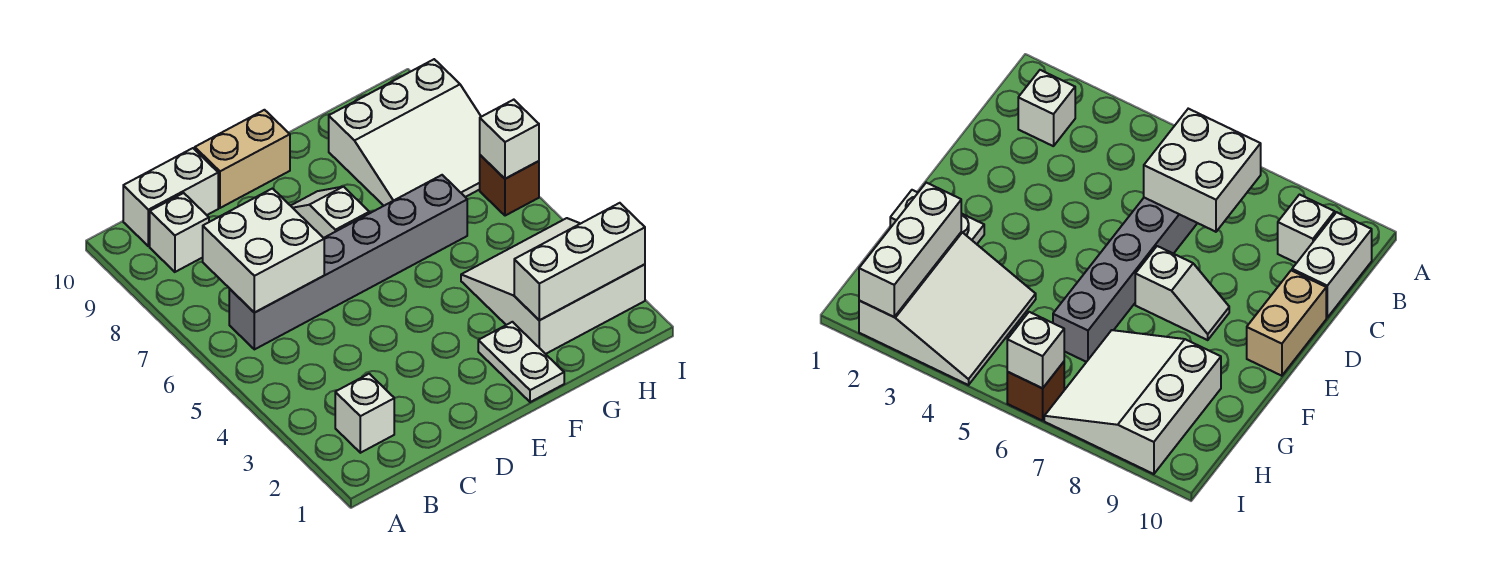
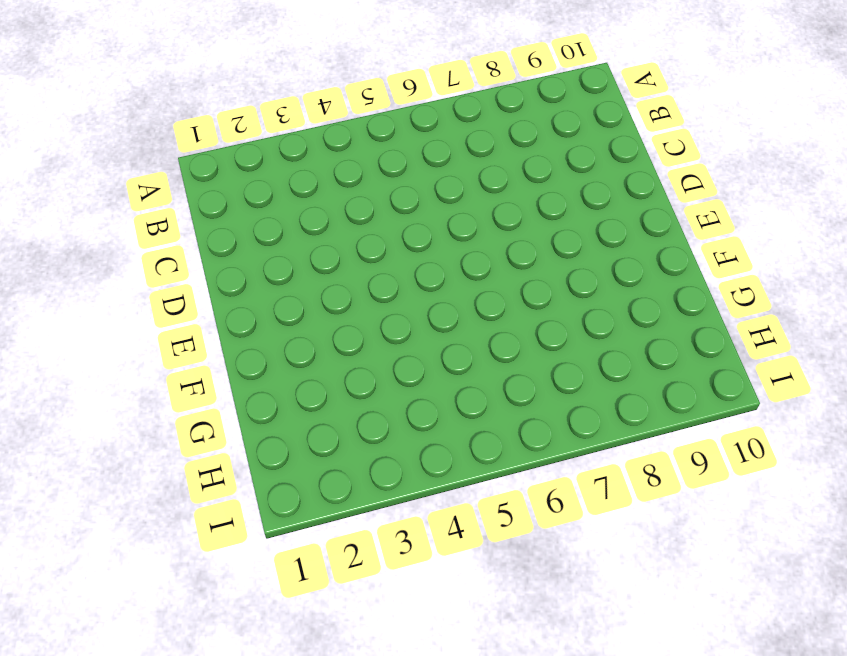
none -> white brick B2 level 1
none -> grey brick B6:G6 level 1
none -> white brick B9 level 1

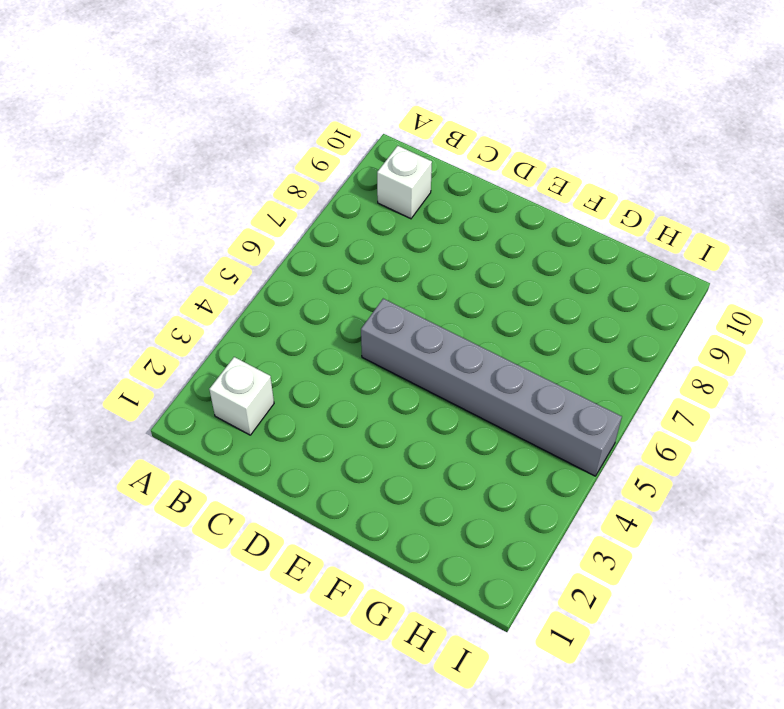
grey brick D5:I5 level 1 -> grey brick B6:G6 level 1
none -> white brick B10:C10 level 1
none -> tan brick D10:E10 level 1
none -> white slope E7:E8 level 1 top 7

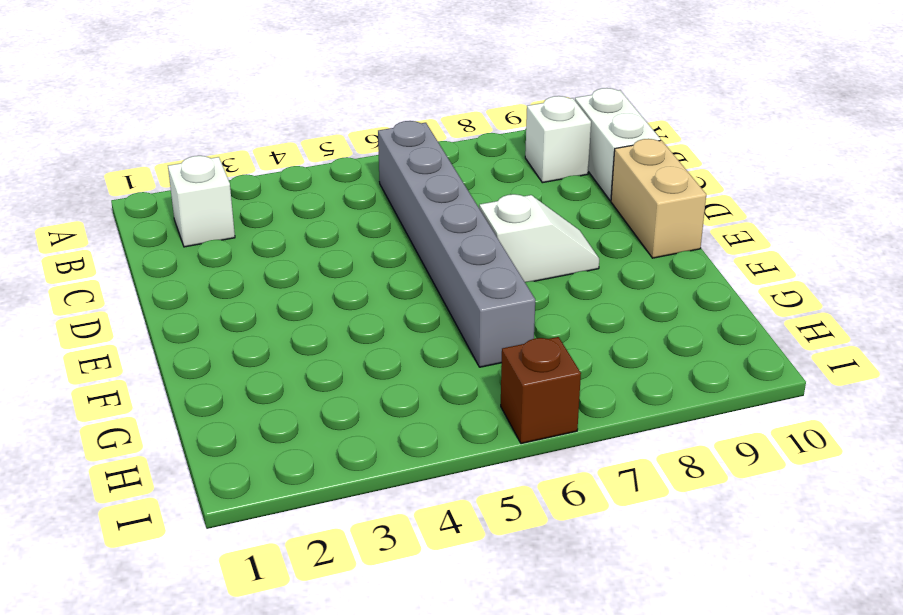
none -> white plate F1:F2 level 1
none -> white slope G2:I4 level 1 top 2
none -> white slope G7:I9 level 1 top 9

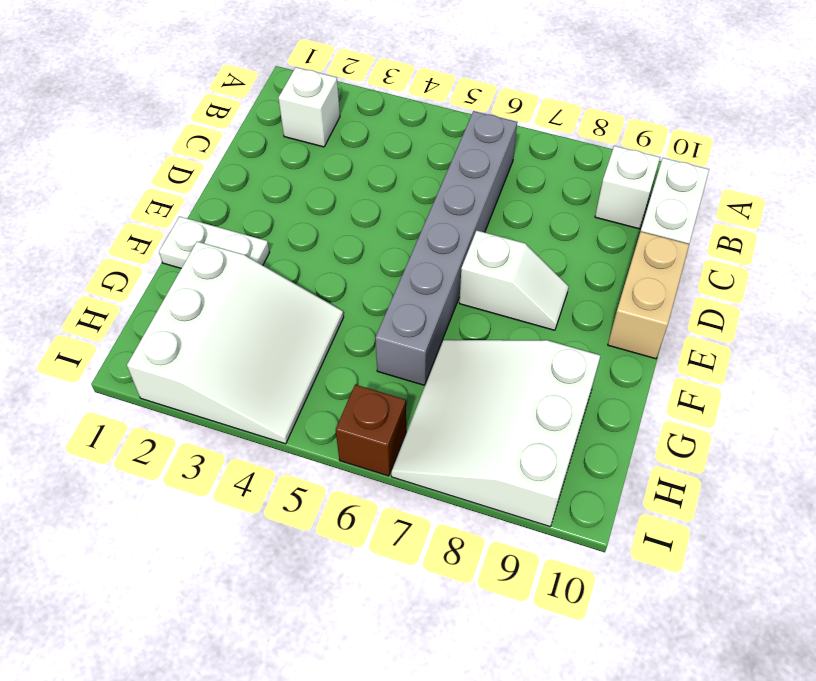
none -> white brick B6:C7 level 2
none -> white brick G2:I2 level 2
none -> white brick I6 level 2

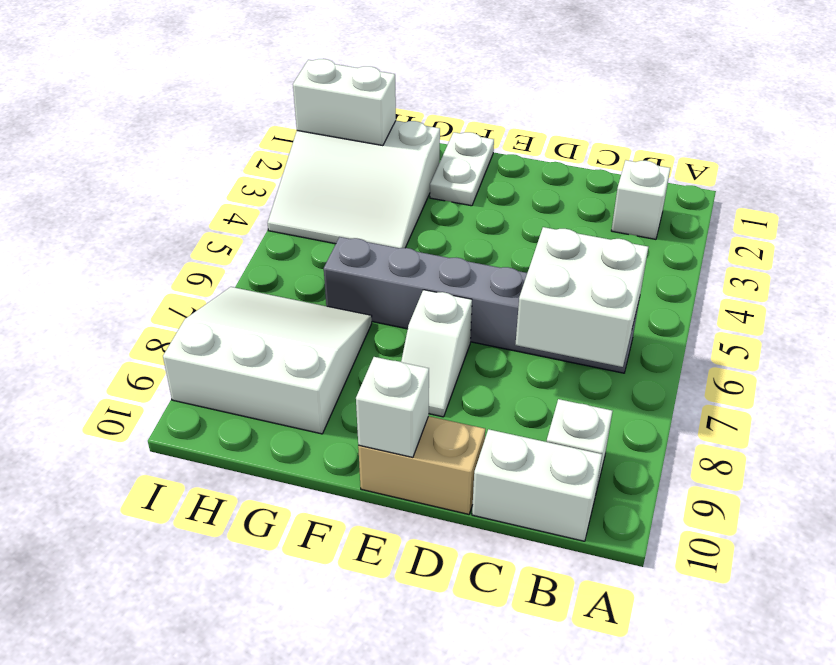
white brick E10 level 2 -> white brick I6 level 2
white brick H2:I2 level 2 -> white brick G2:I2 level 2
none -> brown brick I6 level 1

